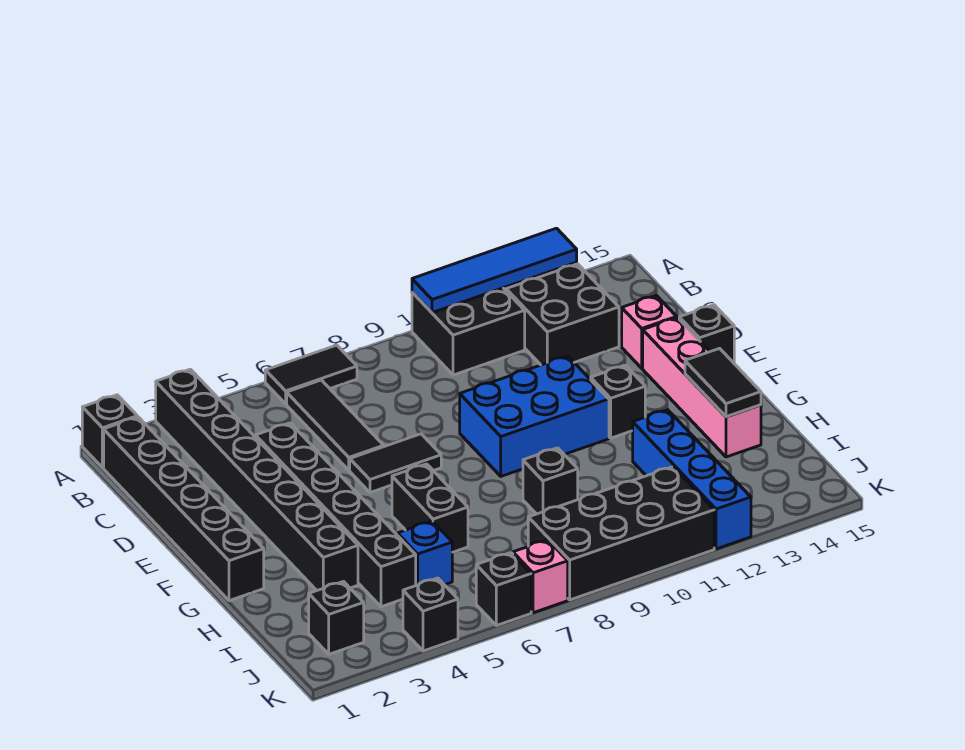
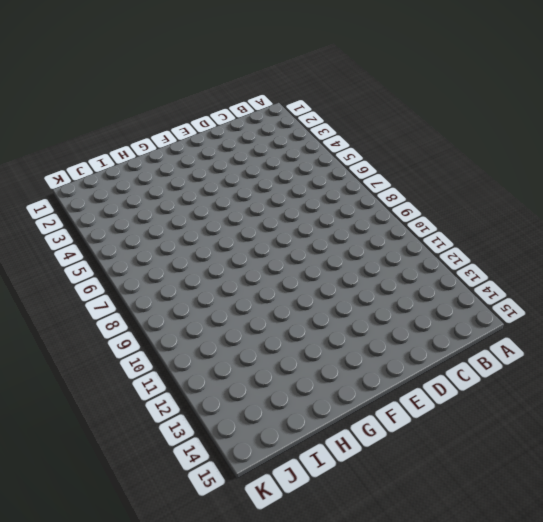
none -> black brick A1 level 1
none -> black brick A3:H3 level 1
none -> black tile A6:A7 level 1

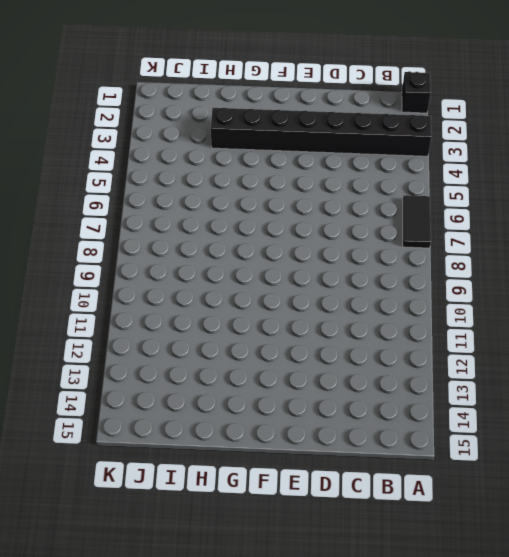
none -> black brick A10:B11 level 1
none -> black brick B1:G1 level 1
none -> black tile B6:D6 level 1

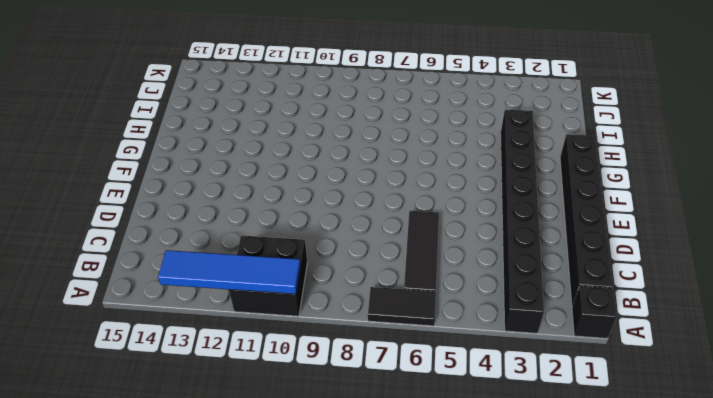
none -> black brick B12:C13 level 1
none -> black brick D4:I4 level 1
none -> pink brick D14 level 1

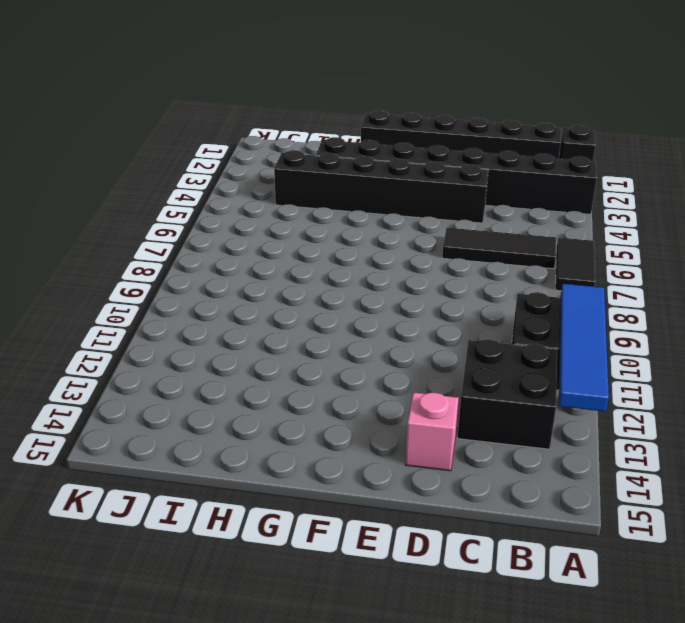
none -> black tile E6:E7 level 1
none -> blue brick E9:F11 level 1
none -> pink brick E14:H14 level 1

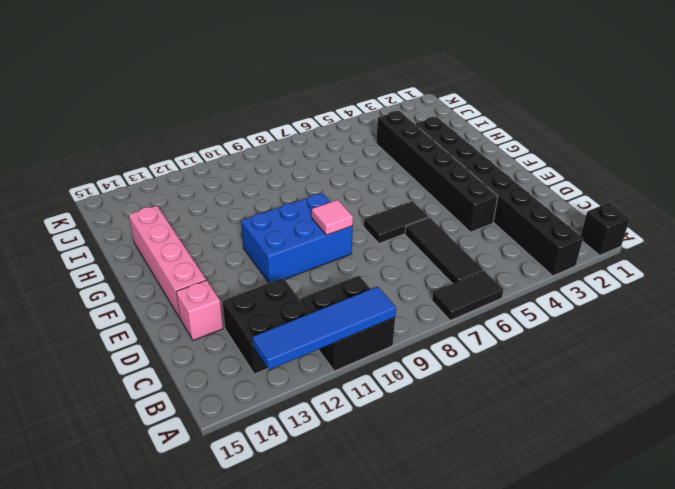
pink tile E9 level 2 -> none
none -> black brick B1:G1 level 1
none -> black brick E15 level 1
none -> black brick F12 level 1

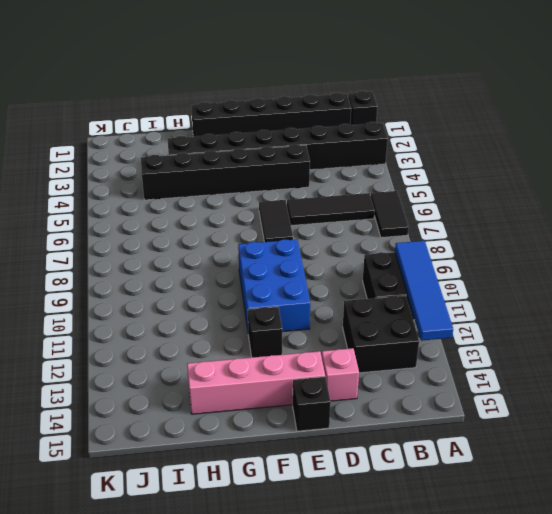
none -> black brick G6:H6 level 1
none -> black brick H9 level 1
none -> blue brick H12:K12 level 1

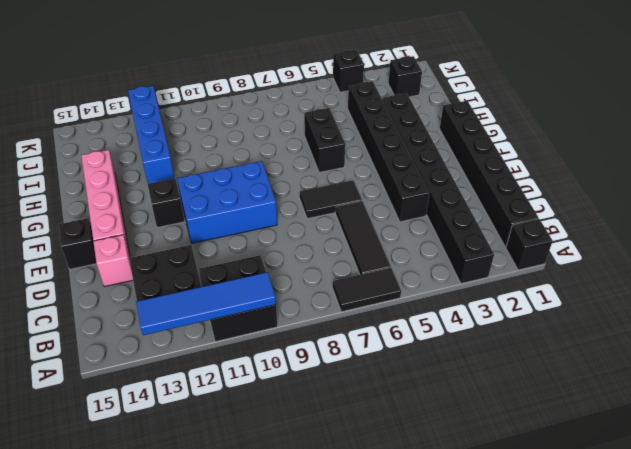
none -> black brick H9 level 1
none -> blue brick I5 level 1
none -> black brick J8:K11 level 1

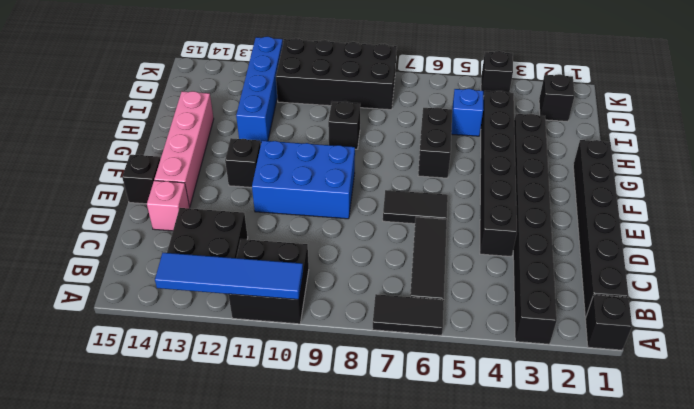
none -> black brick K6 level 1
none -> pink brick K7 level 1
none -> black tile G14:H14 level 2

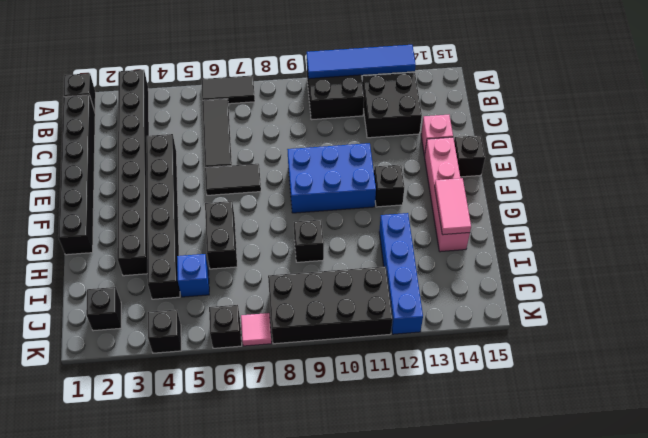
pink tile G14:H14 level 2 -> black tile G14:H14 level 2
pink tile K7 level 1 -> pink brick K7 level 1

